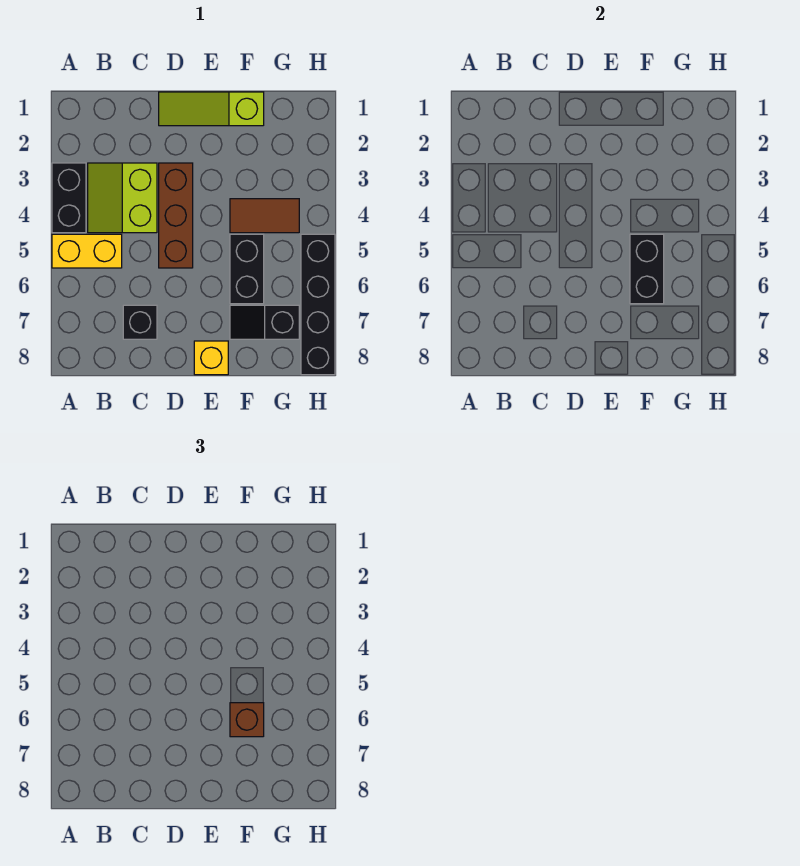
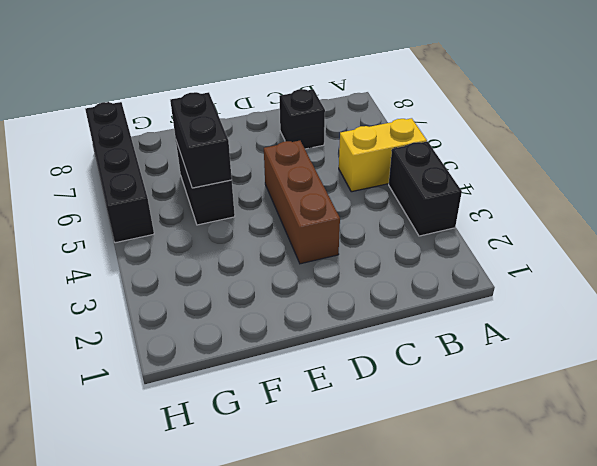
none -> lime slope B3:C4 level 1 top C
none -> lime slope D1:F1 level 1 top F
none -> yellow brick E8 level 1

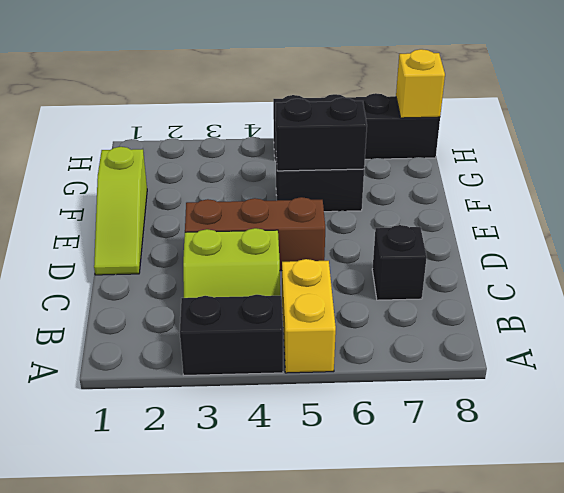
yellow brick H8 level 2 -> yellow brick E8 level 1
none -> brown tile F4:G4 level 1
none -> black slope F7:G7 level 1 top G
none -> brown brick F6 level 3

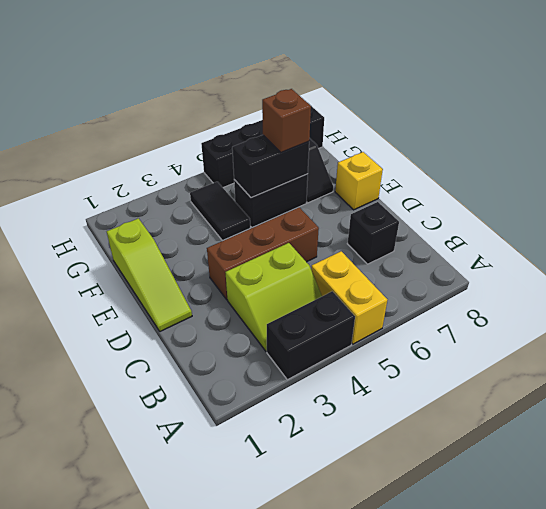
black tile F4:G4 level 1 -> brown tile F4:G4 level 1

